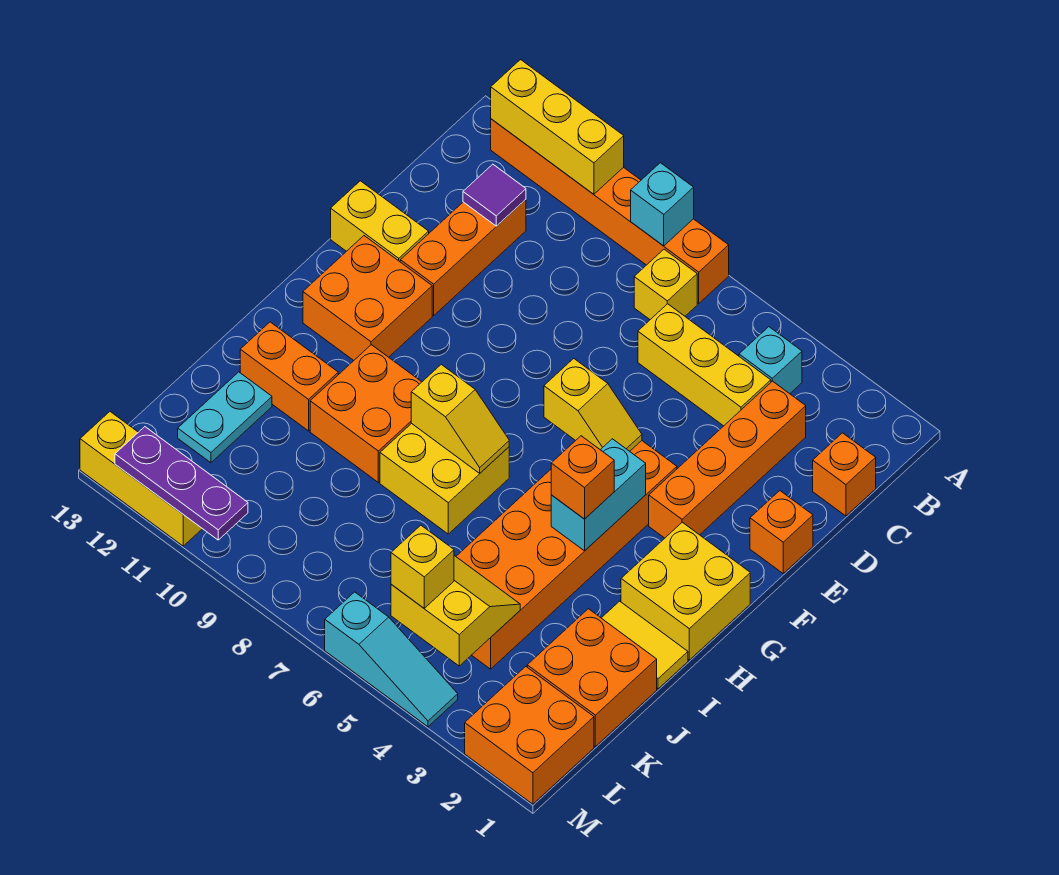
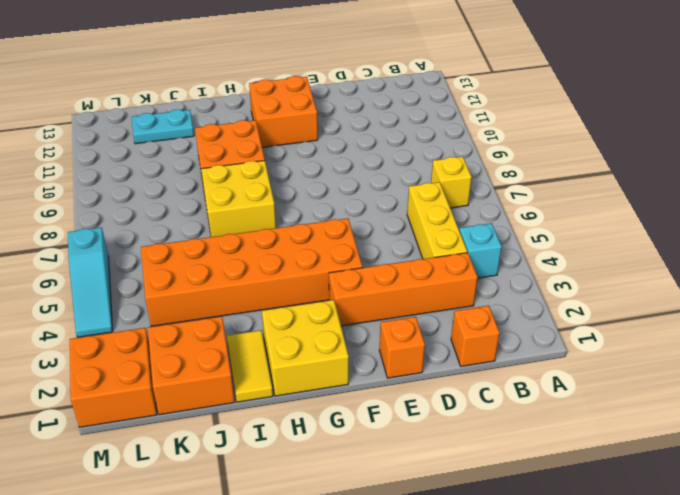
none -> orange brick A7:A12 level 1
none -> orange brick C11:E11 level 1
none -> yellow brick E12:E13 level 1
none -> orange brick I11:I12 level 1

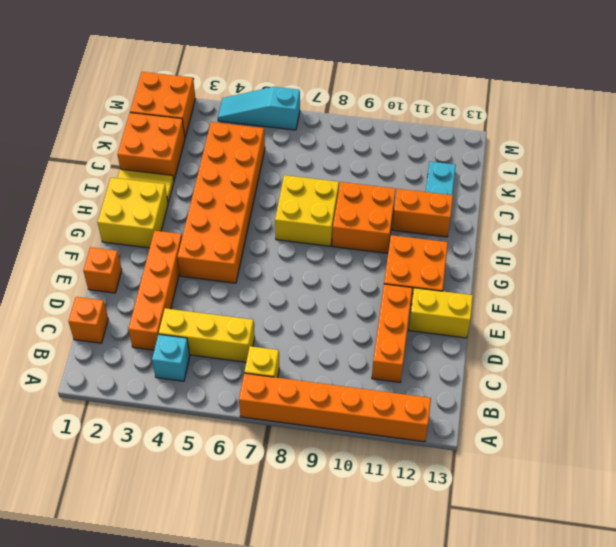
none -> yellow brick M11:M13 level 1
none -> cyan brick A8 level 2
none -> yellow brick A10:A12 level 2
none -> purple tile C11 level 2

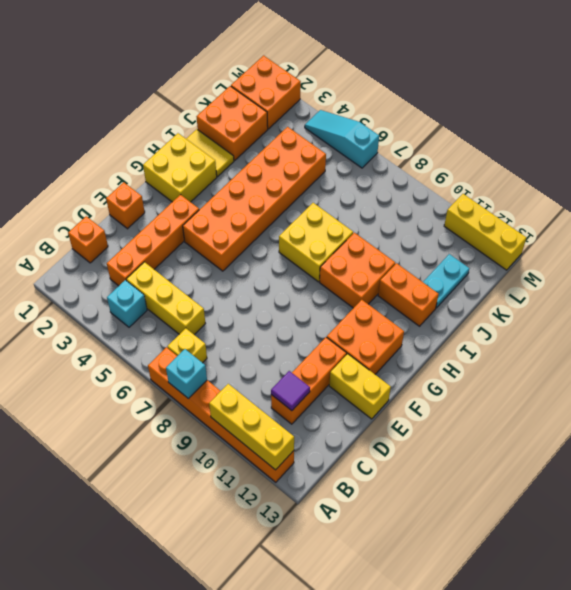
none -> yellow slope F5:F6 level 2 top 6
none -> cyan brick G4:H4 level 2
none -> yellow slope H7:H8 level 2 top 8
none -> yellow slope K4:L5 level 2 top L

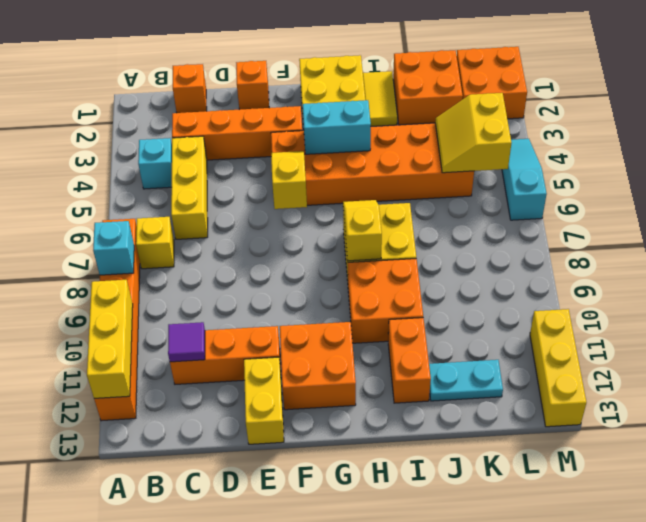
none -> purple plate M10:M12 level 2
none -> orange brick H4 level 3
none -> yellow brick L5 level 3

